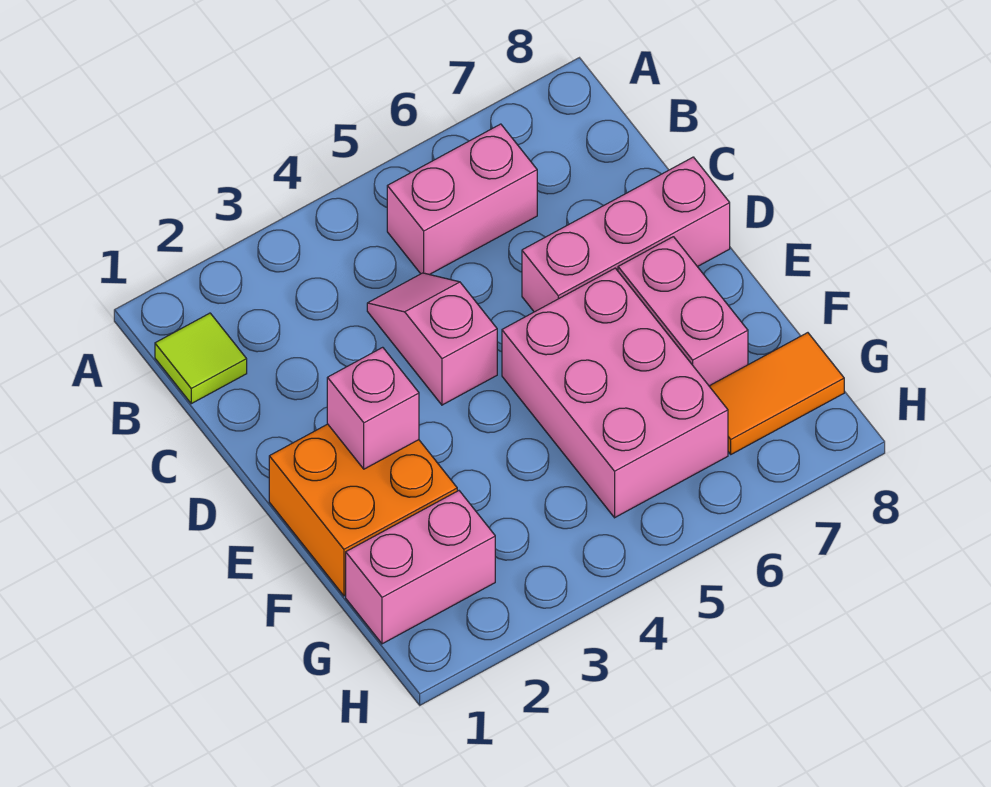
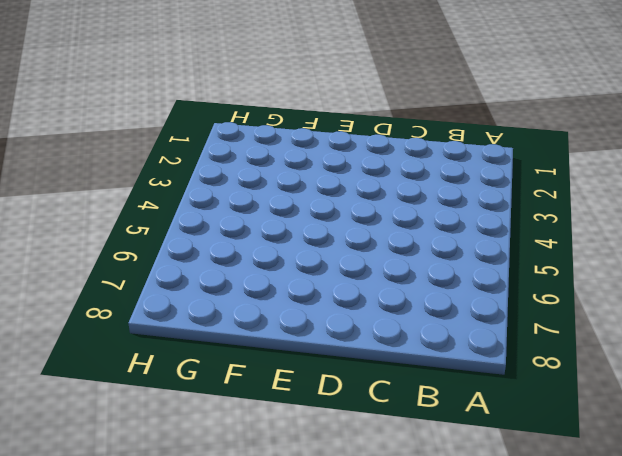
none -> lime tile B1 level 1
none -> pink brick B5:B6 level 1

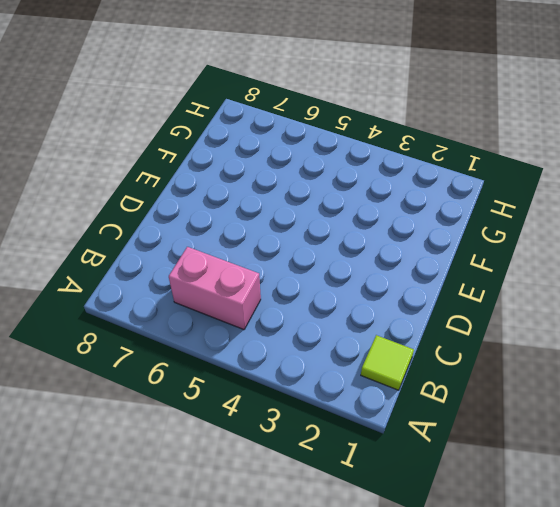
none -> pink slope C4:D4 level 1 top D
none -> pink brick D6:D8 level 1

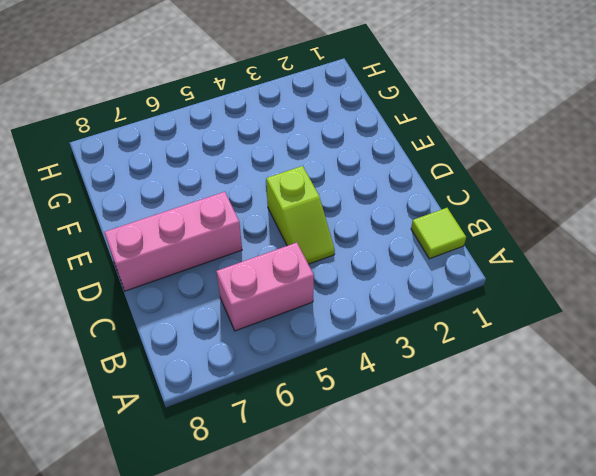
lime slope C4:D4 level 1 top D -> pink slope C4:D4 level 1 top D
none -> orange brick E1:F2 level 1
none -> pink brick E5:G6 level 1

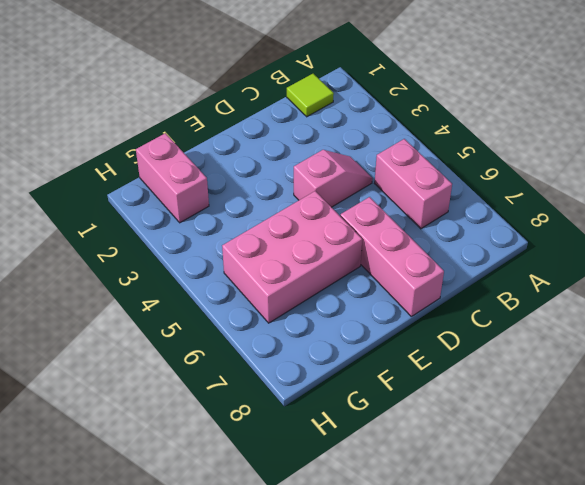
none -> orange brick E1:F2 level 1
none -> pink brick E7:F7 level 1

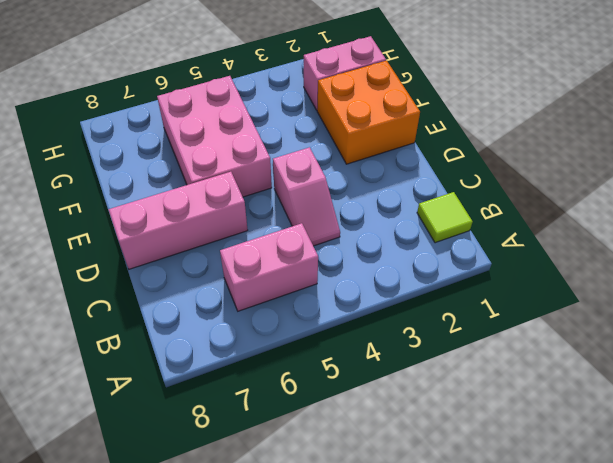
none -> pink brick E7:F7 level 1
none -> orange tile G7:G8 level 1

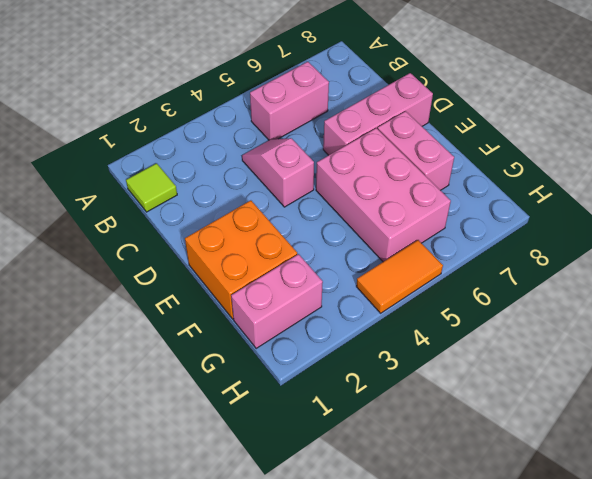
orange tile H4:H5 level 1 -> orange tile G7:G8 level 1
none -> pink brick E2 level 2

